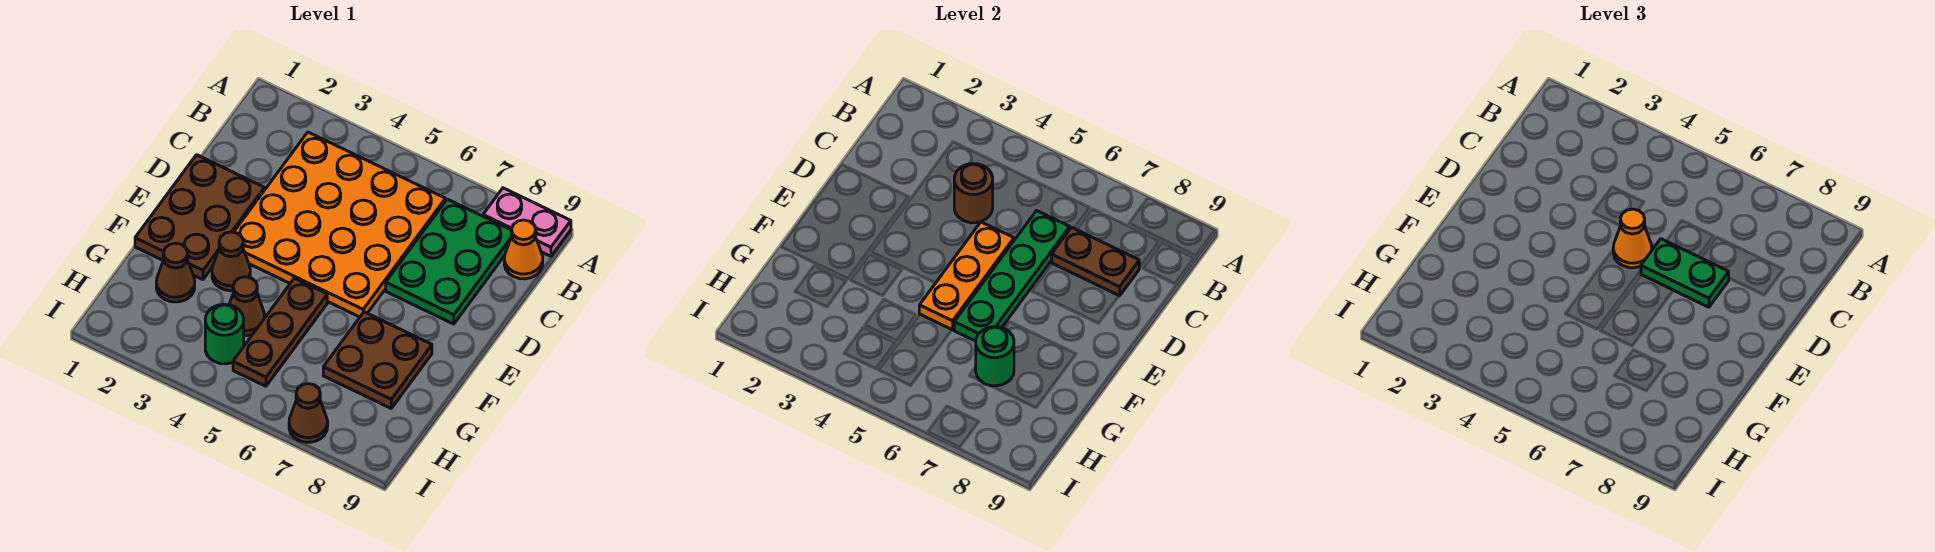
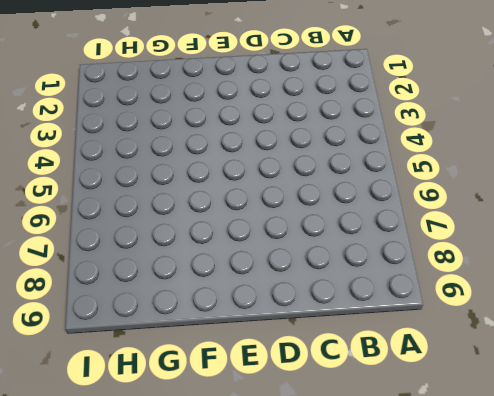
none -> pink plate A8:A9 level 1
none -> orange plate B3:E6 level 1
none -> green plate B7:D8 level 1

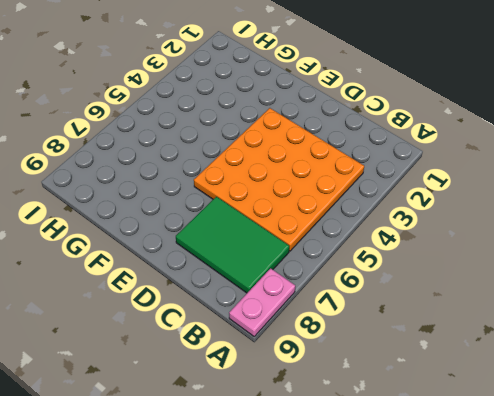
green tile B7:D8 level 1 -> green plate B7:D8 level 1
none -> orange cone B9 level 1
none -> brown plate D1:F2 level 1
none -> brown cone F3 level 1

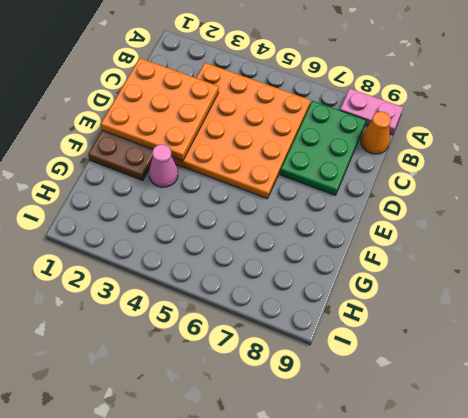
orange plate C1:E3 level 2 -> none
pink cone F3 level 1 -> brown cone F3 level 1
none -> brown plate F5:H5 level 1
none -> brown plate F7:G8 level 1
none -> brown cone G2 level 1

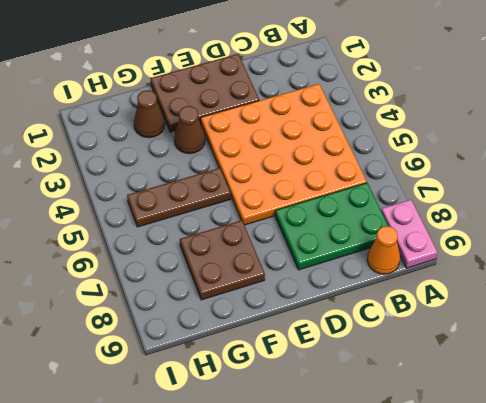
none -> brown cone G4 level 1
none -> green round brick H4 level 1
none -> brown cone I7 level 1

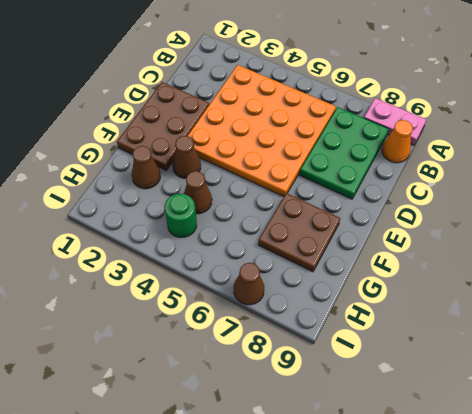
none -> brown plate F5:H5 level 1
none -> brown round brick C4 level 2
none -> green plate C6:F6 level 2

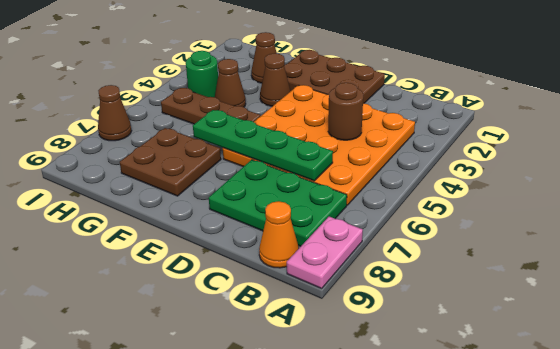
none -> brown plate C7:C8 level 2
none -> orange plate D5:F5 level 2
none -> green round brick G7 level 2

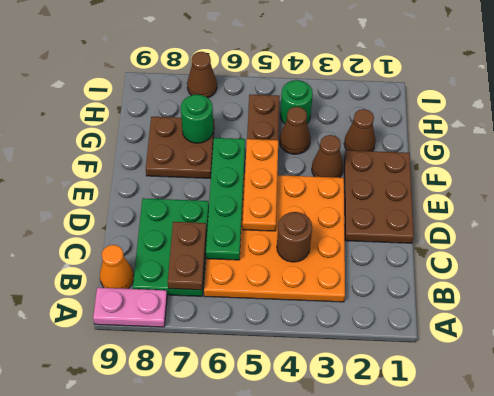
brown plate B7:C7 level 2 -> brown plate C7:C8 level 2
none -> orange cone D5 level 3
none -> green plate D6:D7 level 3

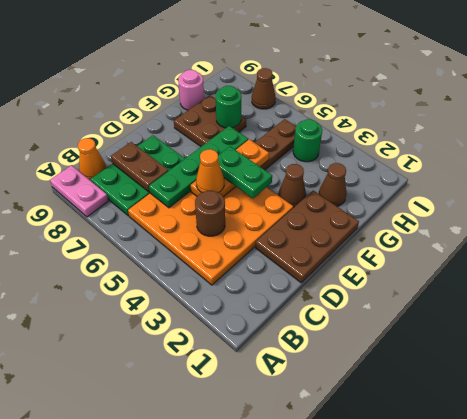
green plate E4:E5 level 3 -> green plate D6:D7 level 3
pink round brick G9 level 1 -> none
none -> brown cone G4 level 1

